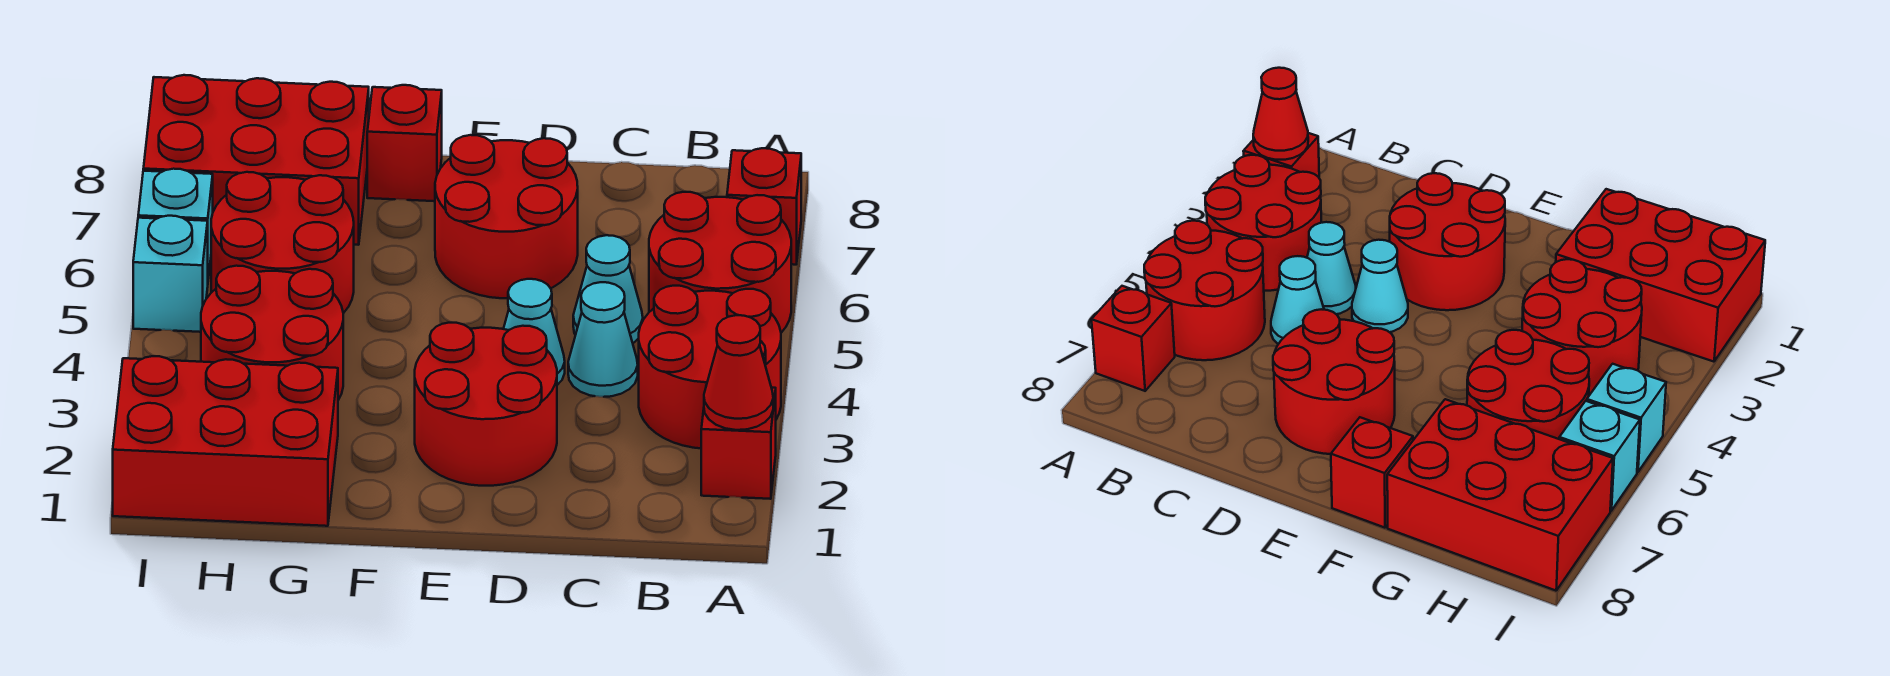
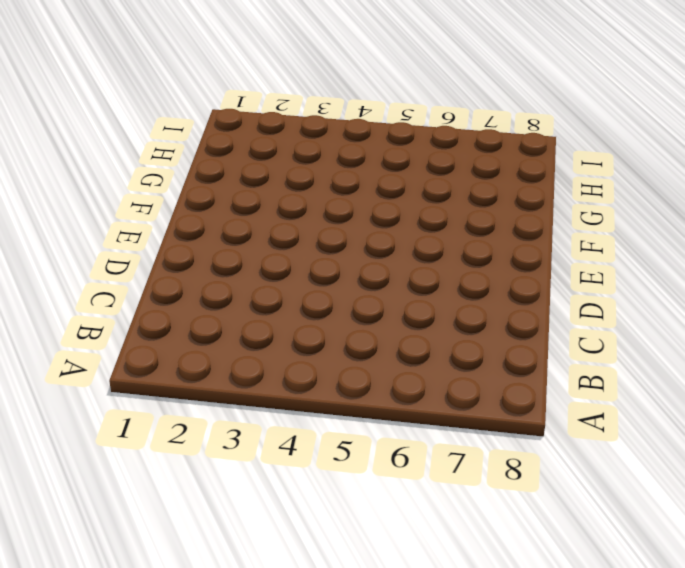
none -> red brick A2 level 1
none -> red round brick A3:B4 level 1
none -> red round brick A5:B6 level 1

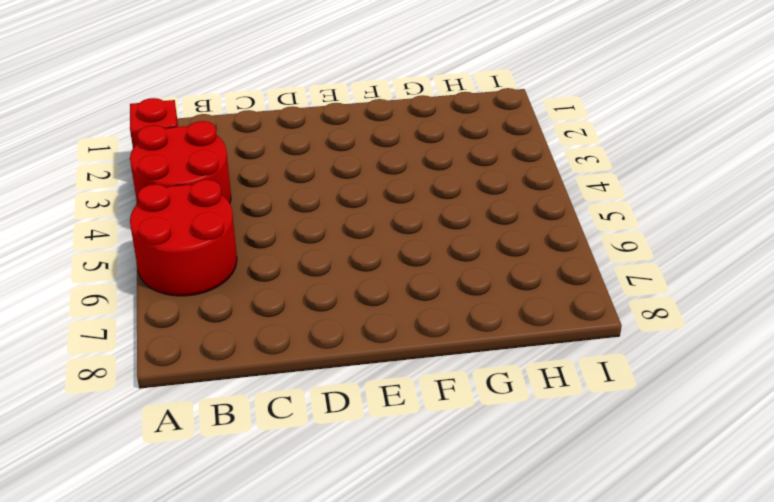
none -> red brick A7 level 1
none -> cyan cone C4 level 1
none -> cyan cone C5 level 1

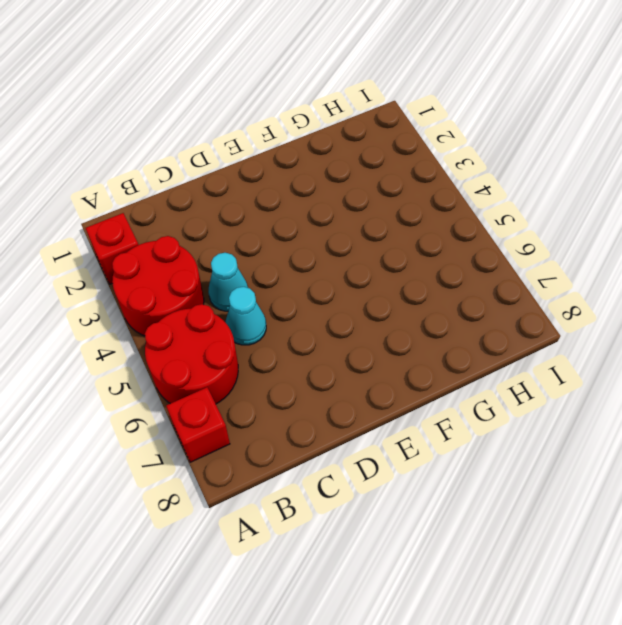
none -> red round brick D2:E3 level 1
none -> cyan cone D4 level 1
none -> red round brick D6:E7 level 1

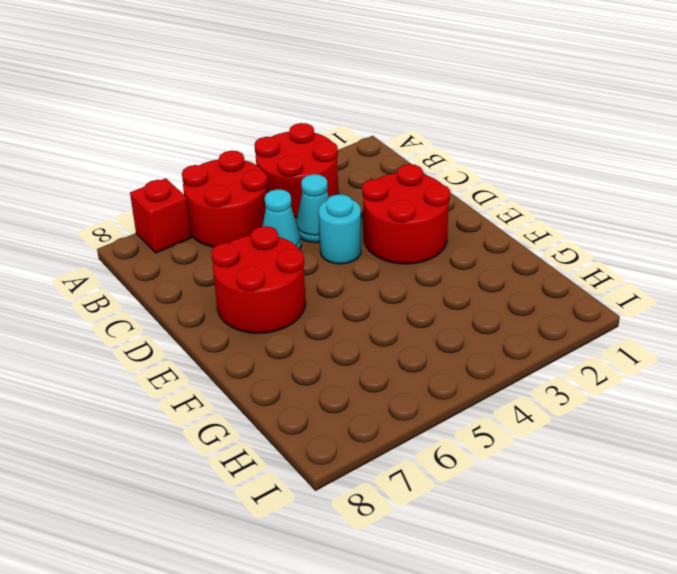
cyan round brick D4 level 1 -> cyan cone D4 level 1
none -> red brick A2 level 1
none -> red brick F8 level 1
none -> red brick G1:I2 level 1

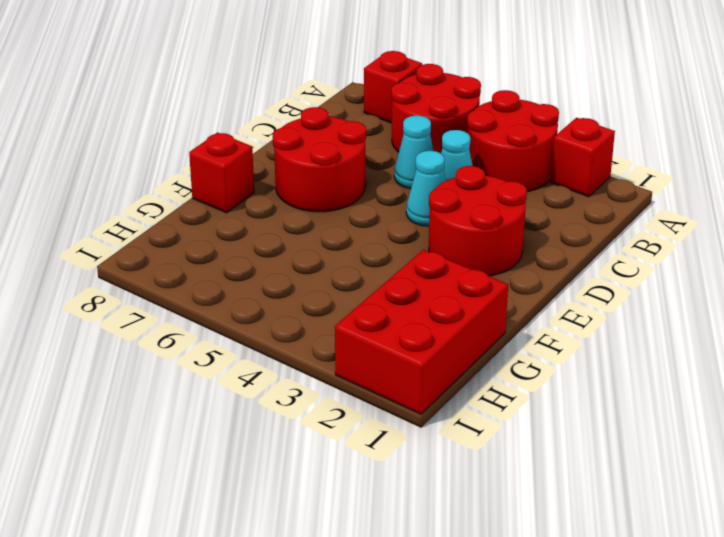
none -> red round brick G3:H4 level 1
none -> red round brick G5:H6 level 1
none -> red brick G7:I8 level 1

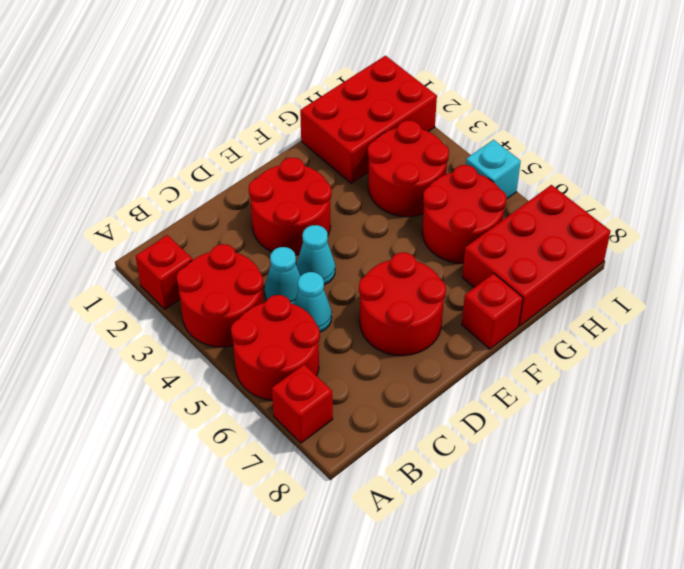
none -> cyan brick I6 level 1
none -> red cone A2 level 2

